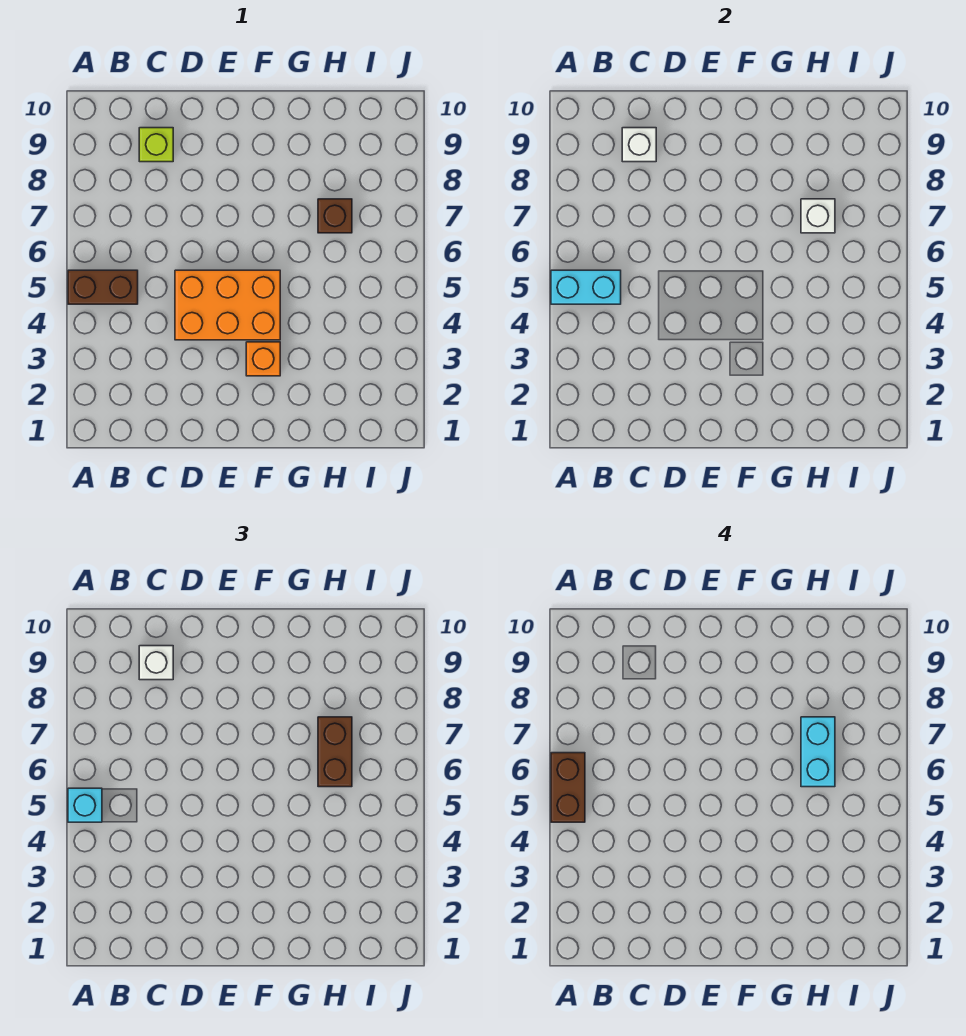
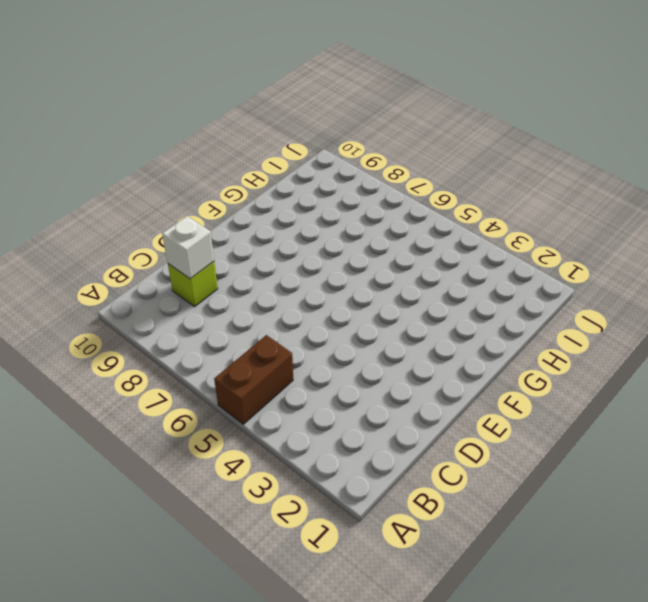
none -> orange brick D4:F5 level 1
none -> orange brick F3 level 1
none -> brown brick H7 level 1

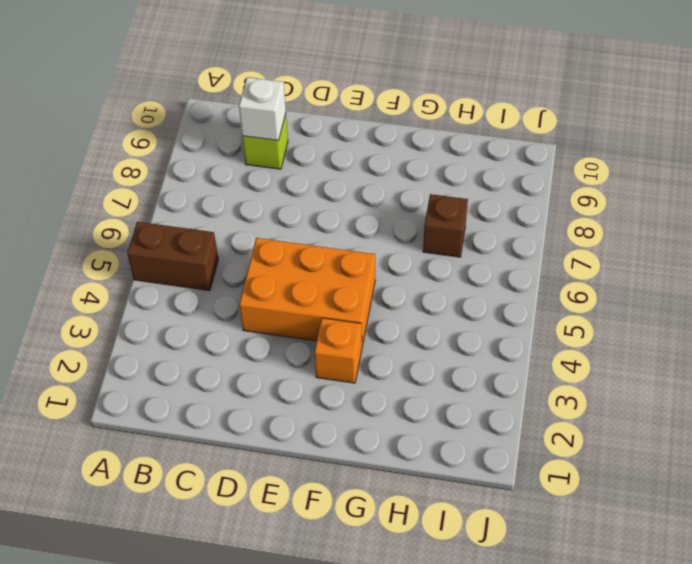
none -> cyan brick A5:B5 level 2
none -> white brick H7 level 2
none -> cyan brick A5 level 3

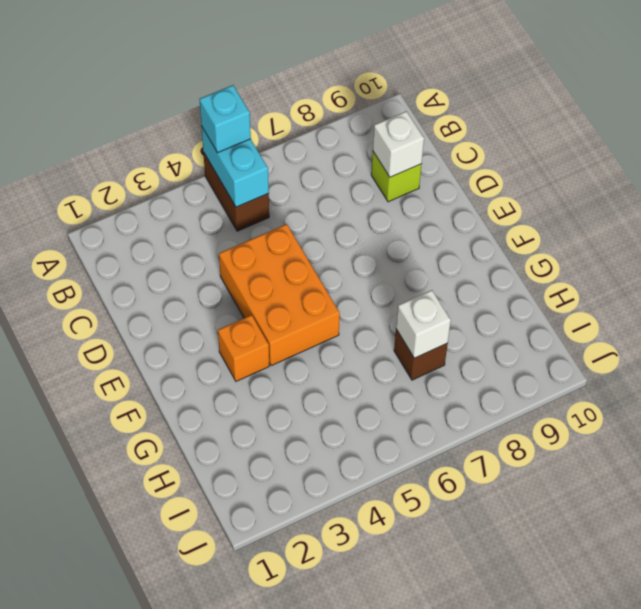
none -> white brick C9 level 3
none -> brown brick H6:H7 level 3
none -> brown brick A5:A6 level 4

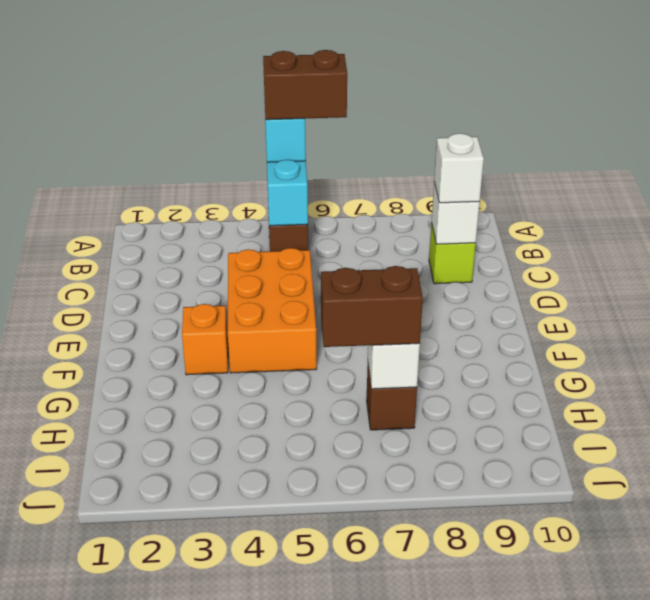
none -> cyan brick H6:H7 level 4

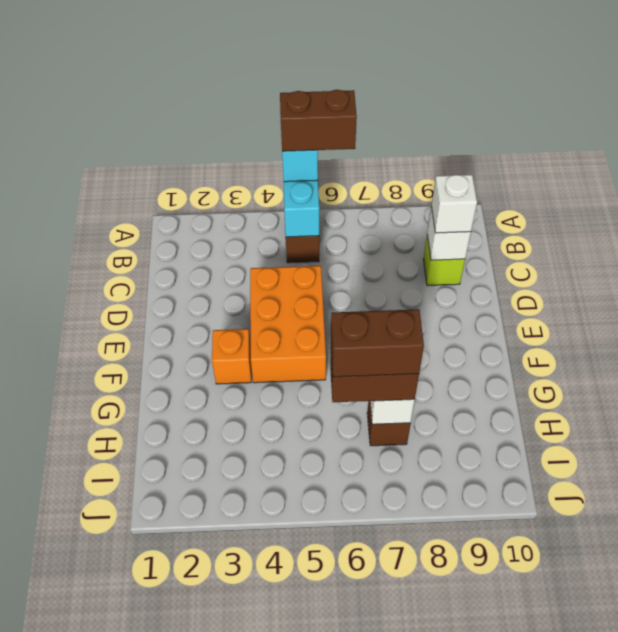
brown brick H6:H7 level 4 -> cyan brick H6:H7 level 4

